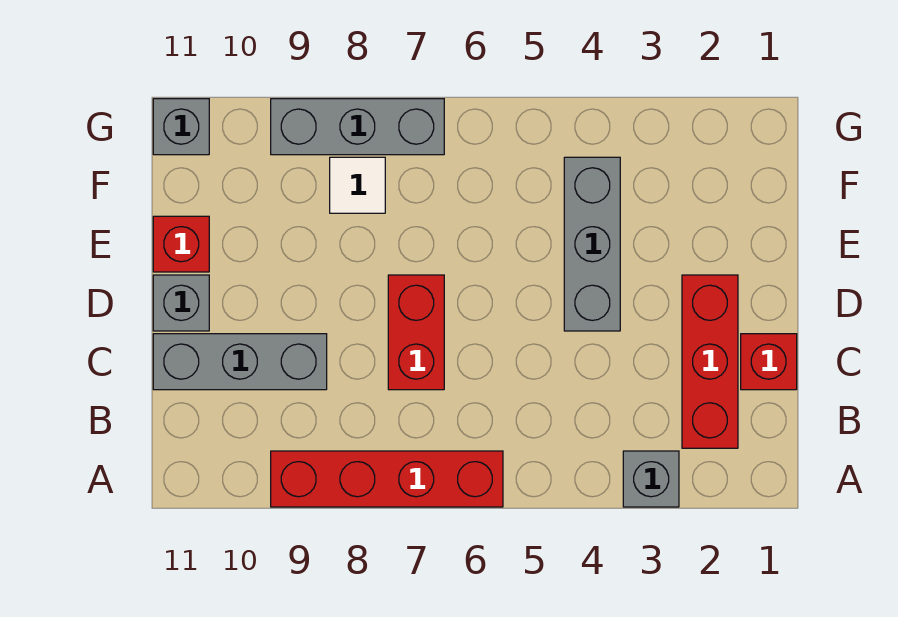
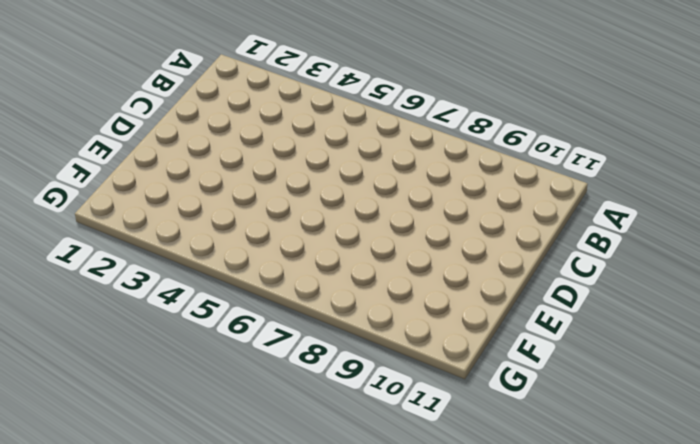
none -> grey brick A3 level 1
none -> red brick A6:A9 level 1
none -> red brick B2:D2 level 1

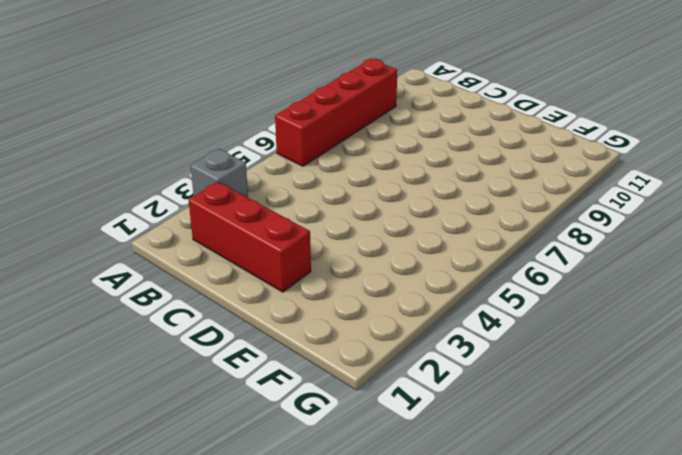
none -> red brick C1 level 1
none -> red brick C7:D7 level 1
none -> grey brick C9:C11 level 1

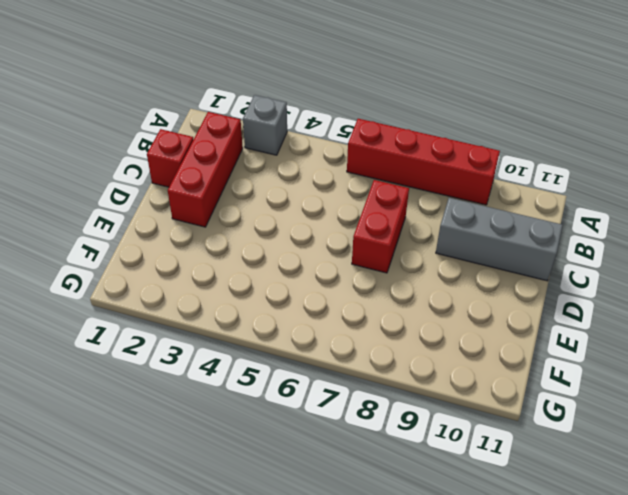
none -> grey brick D4:F4 level 1
none -> grey brick D11 level 1
none -> red brick E11 level 1

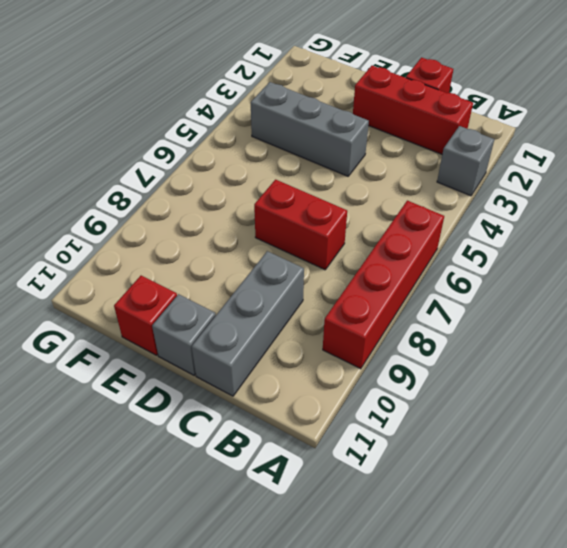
none -> white tile F8 level 1
none -> grey brick G7:G9 level 1
none -> grey brick G11 level 1

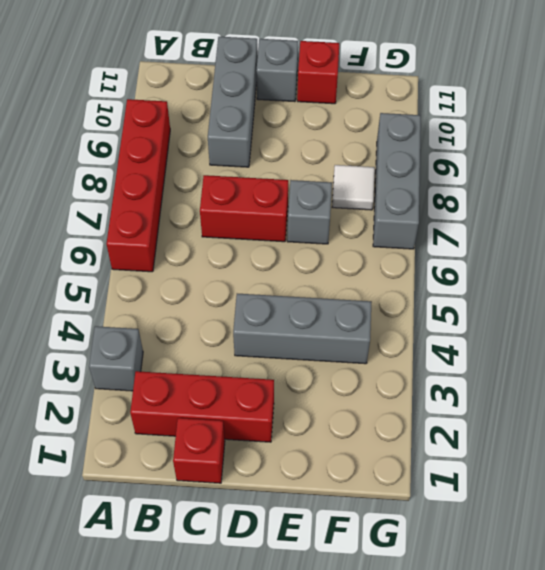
grey brick E7 level 1 -> grey brick G11 level 1

